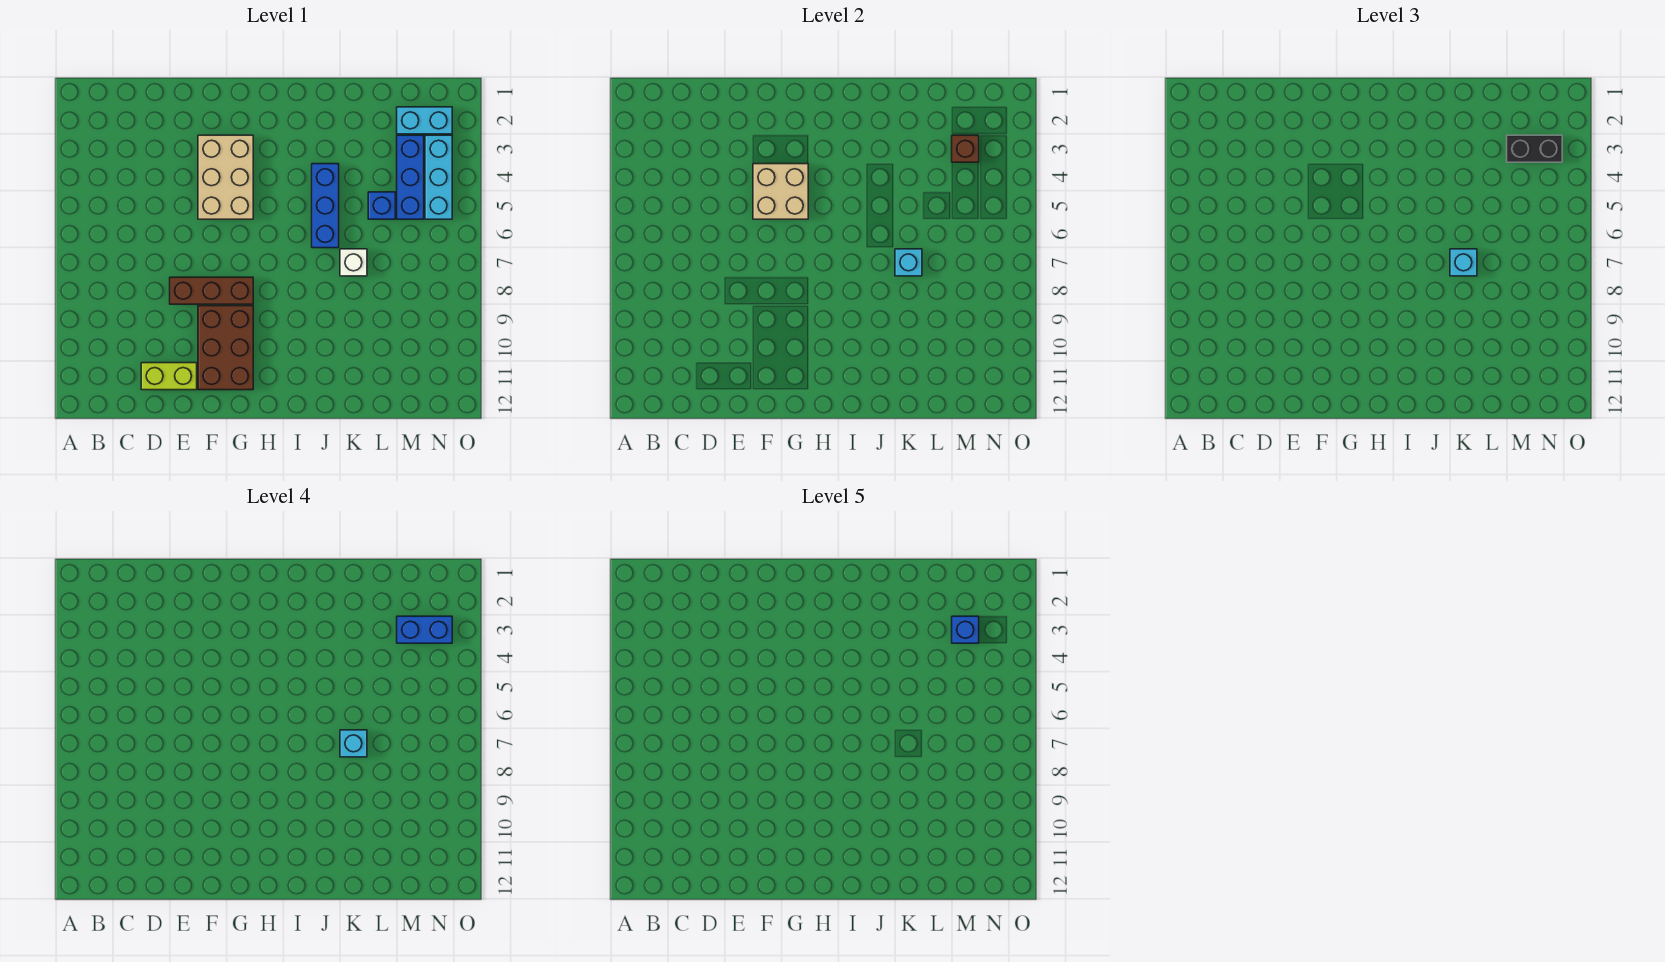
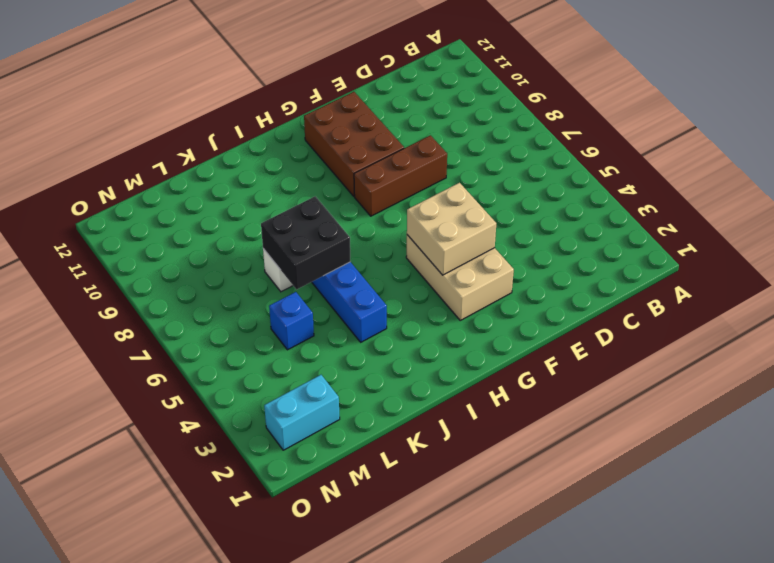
black brick J6:K7 level 2 -> cyan brick K7 level 2
none -> lime brick D11:E11 level 1
none -> blue brick M3:M5 level 1
none -> cyan brick N3:N5 level 1

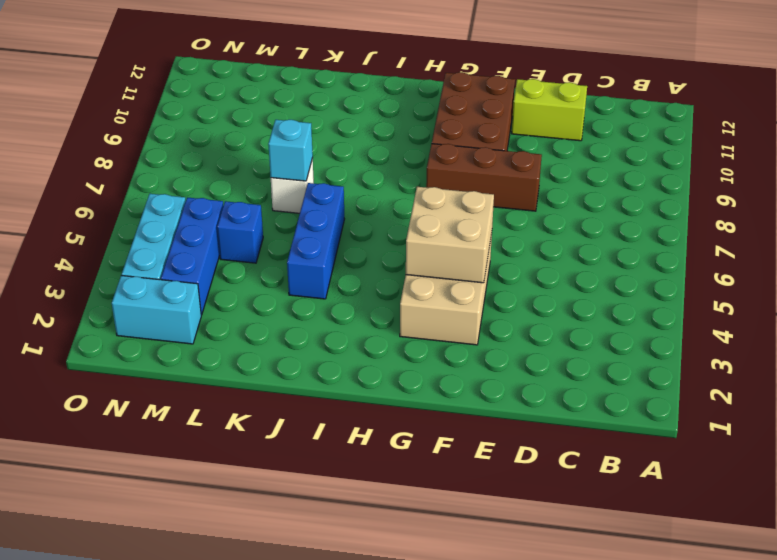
none -> brown brick M3 level 2
none -> cyan brick K7 level 3
none -> black brick M3:N3 level 3

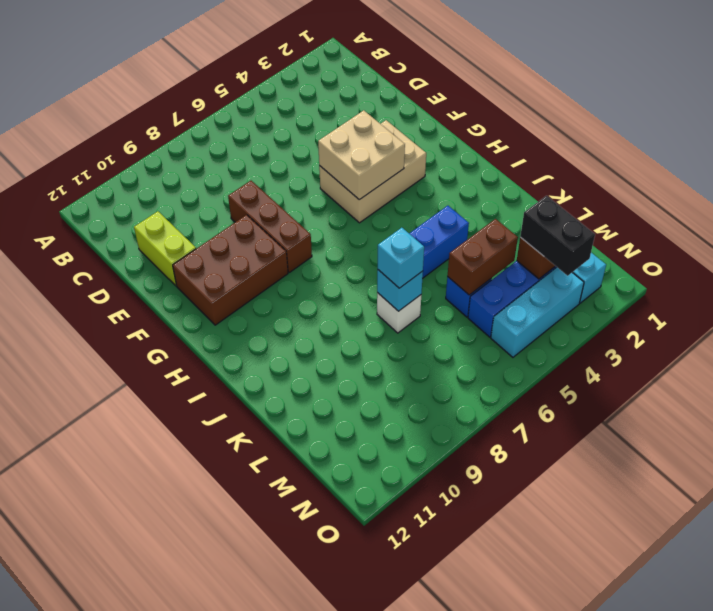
brown brick L4:L5 level 2 -> none
none -> cyan brick K7 level 4
none -> blue brick M3:N3 level 4
none -> blue brick M3 level 5

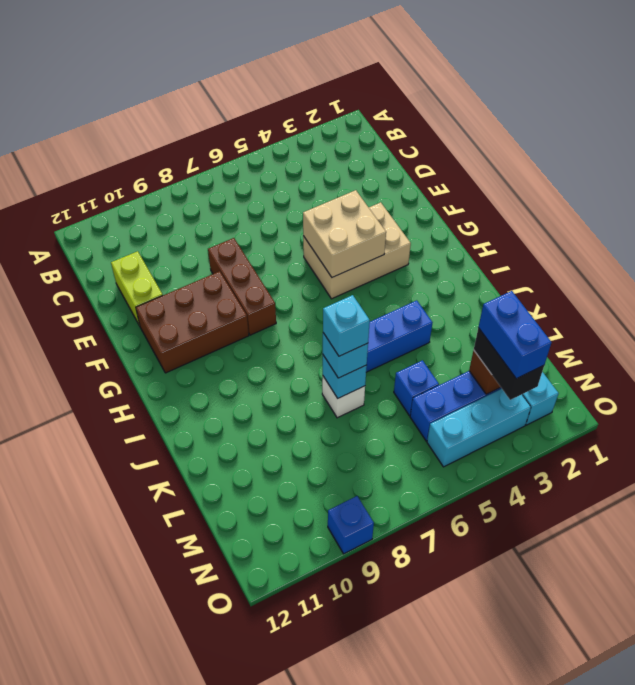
blue brick O9 level 1 -> blue brick M3 level 5

